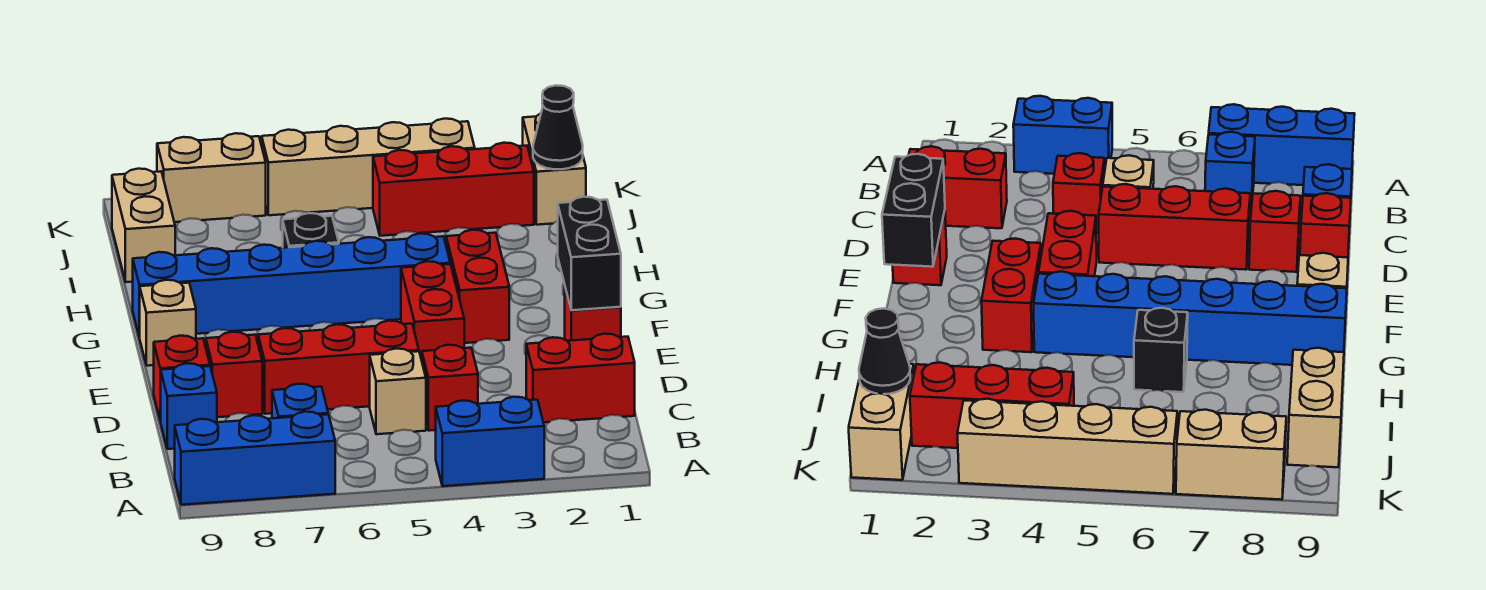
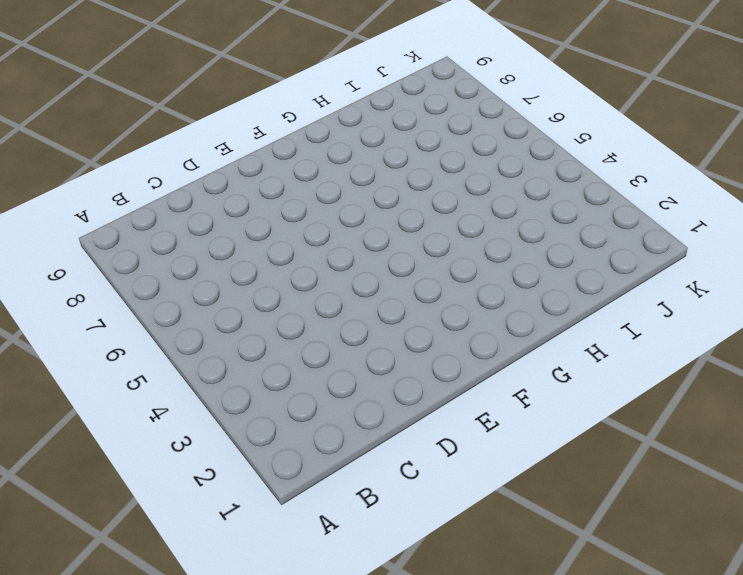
none -> blue brick A3:A4 level 1
none -> blue brick A7:A9 level 1
none -> blue brick B7 level 1

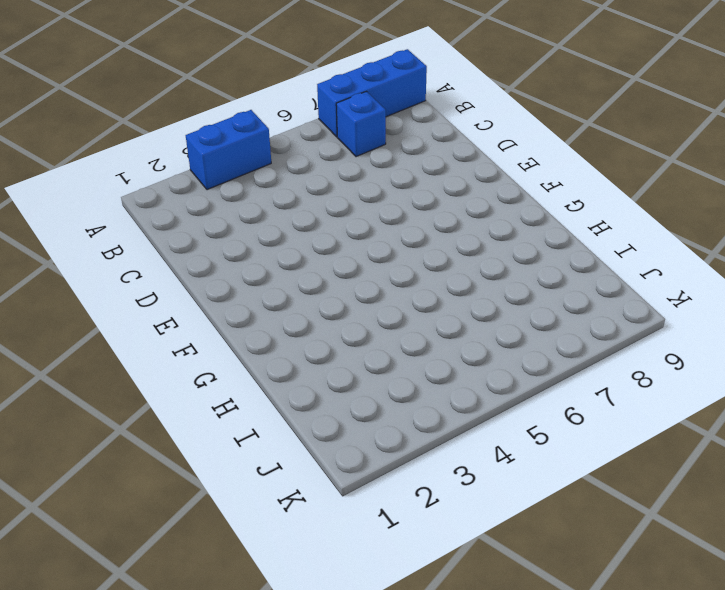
none -> red brick C1:C2 level 1
none -> red brick C4 level 1
none -> tan brick C5 level 1

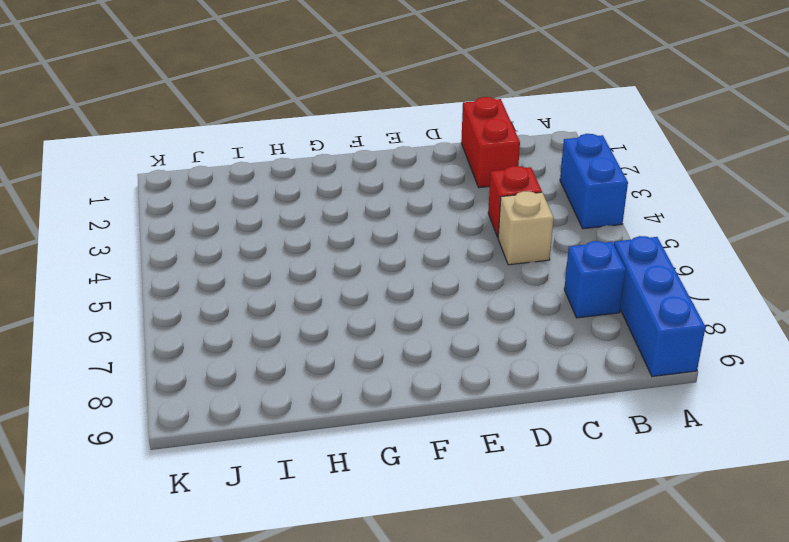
none -> blue brick C9 level 1
none -> red brick D5:D7 level 1
none -> red brick D8 level 1

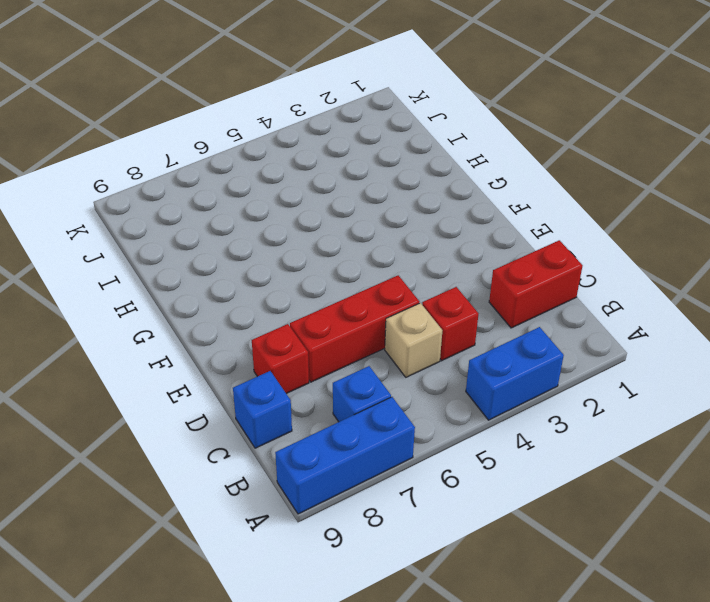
none -> red brick D9 level 1
none -> red brick E1 level 1
none -> red brick E4:F4 level 1

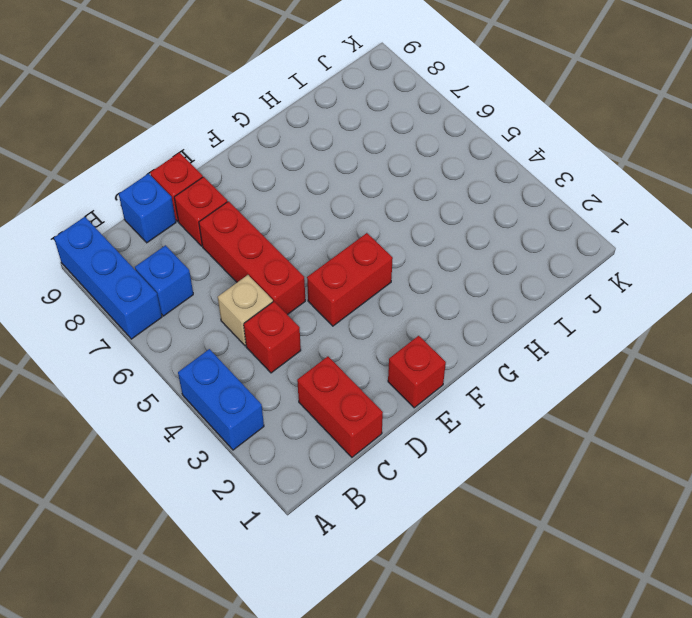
none -> red brick F3:G3 level 1
none -> tan brick F9 level 1
none -> blue brick G4:G9 level 1

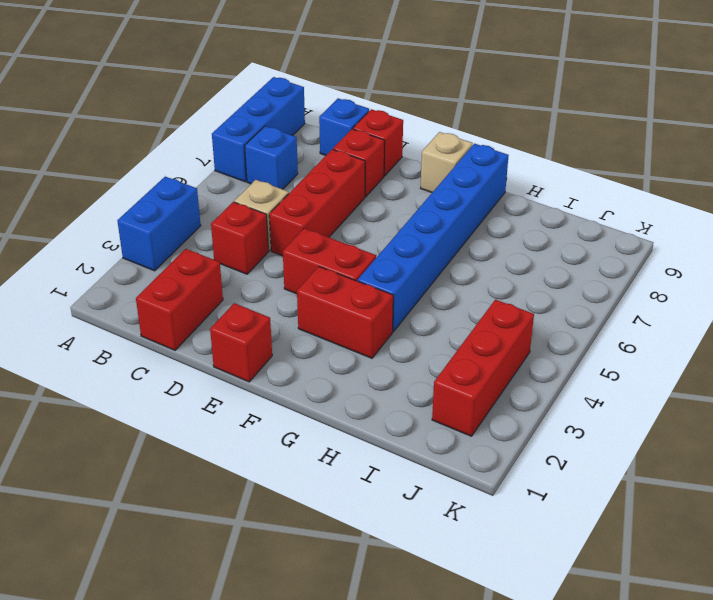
none -> black brick H6 level 1
none -> tan brick I9:J9 level 1
none -> tan brick J1:K1 level 1

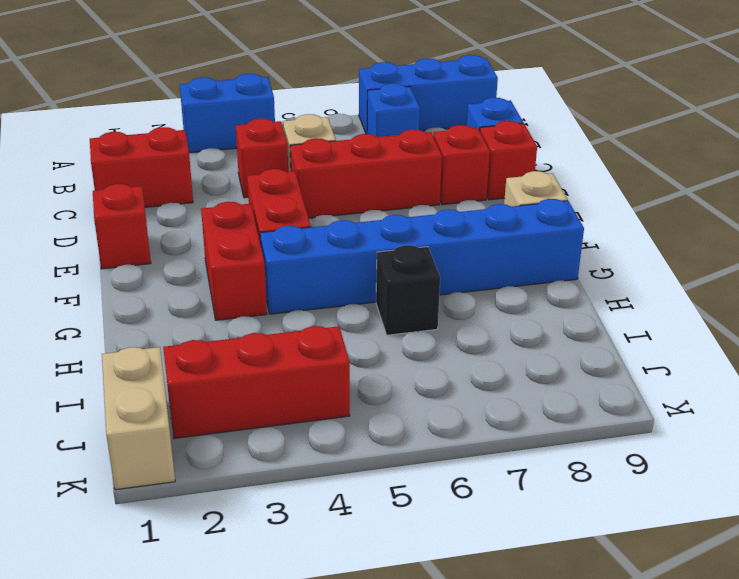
none -> tan brick I9:J9 level 1
none -> tan brick K3:K6 level 1
none -> tan brick K7:K8 level 1

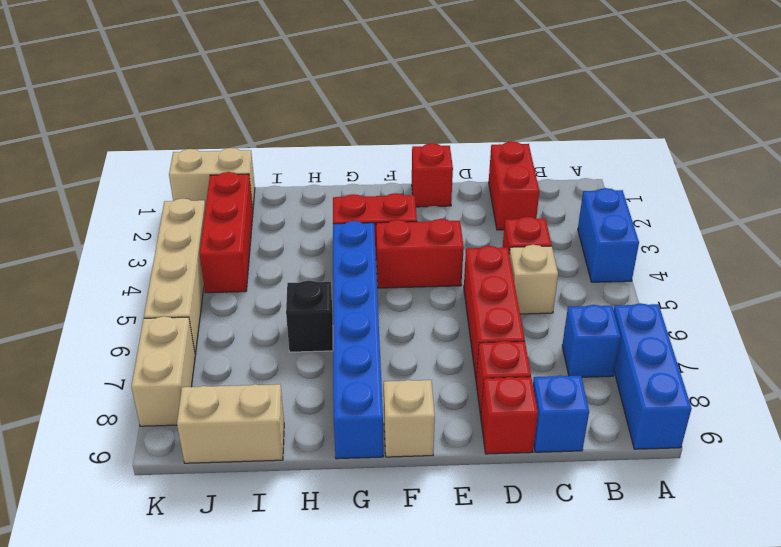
none -> black brick E1:F1 level 2
none -> black cone J1 level 2

